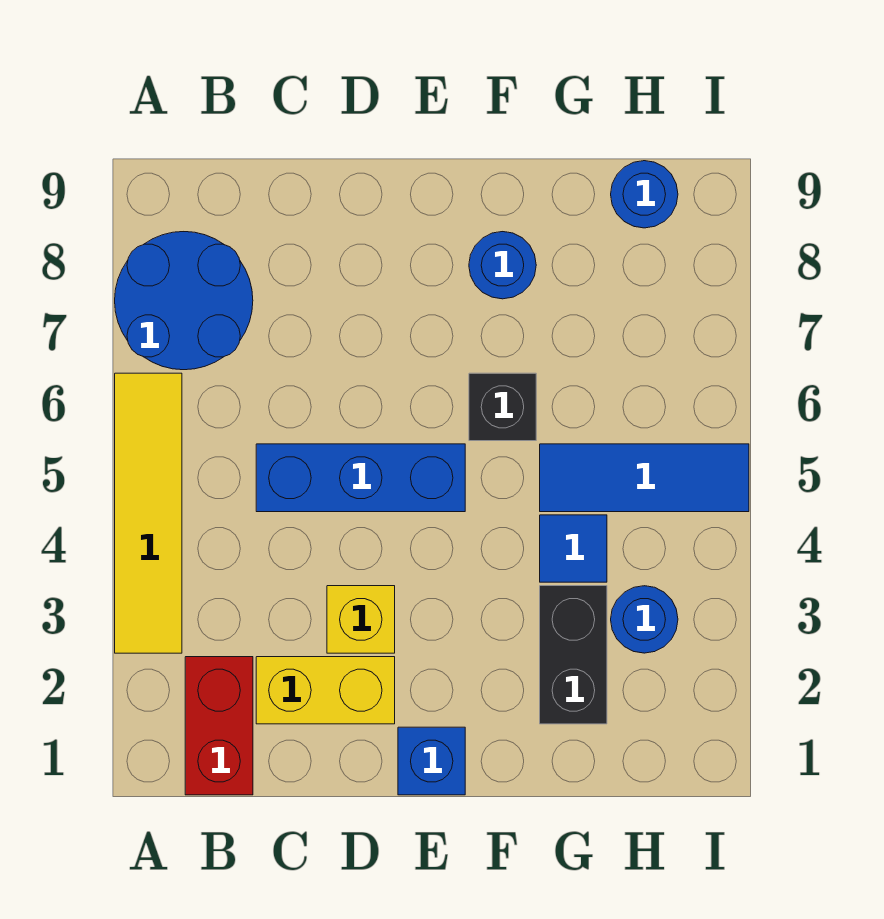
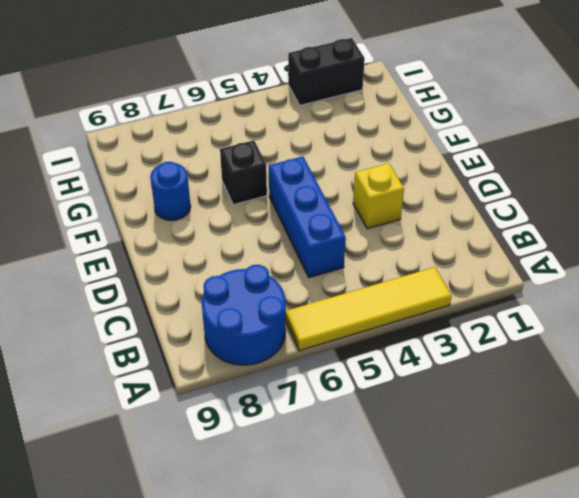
black brick I2:I3 level 1 -> black brick G2:G3 level 1
none -> red brick B1:B2 level 1
none -> yellow brick C2:D2 level 1
none -> blue brick E1 level 1

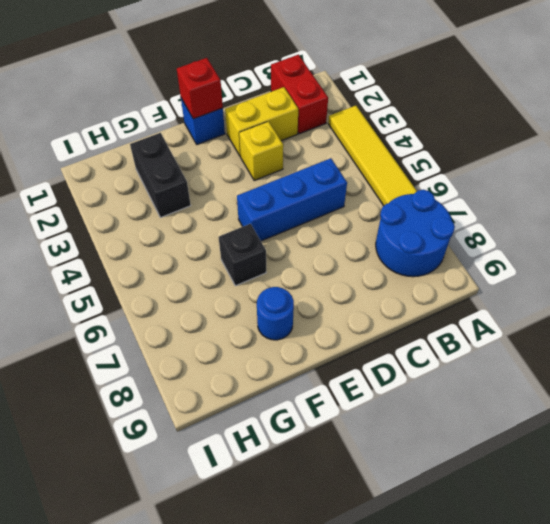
red brick E1 level 2 -> none
none -> blue tile G4 level 1
none -> blue tile G5:I5 level 1
none -> blue round brick H3 level 1

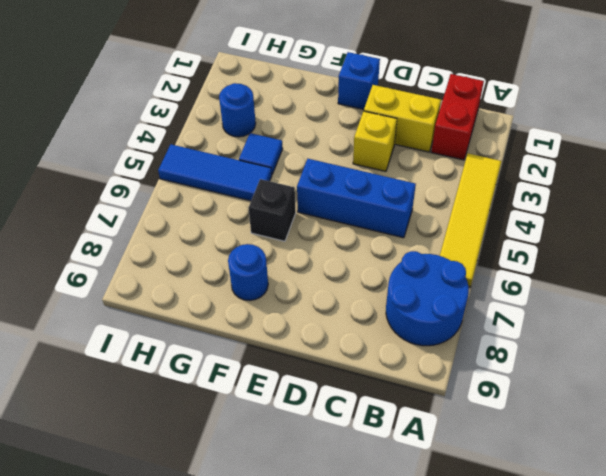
none -> black brick G2:G3 level 1
none -> blue round brick H9 level 1

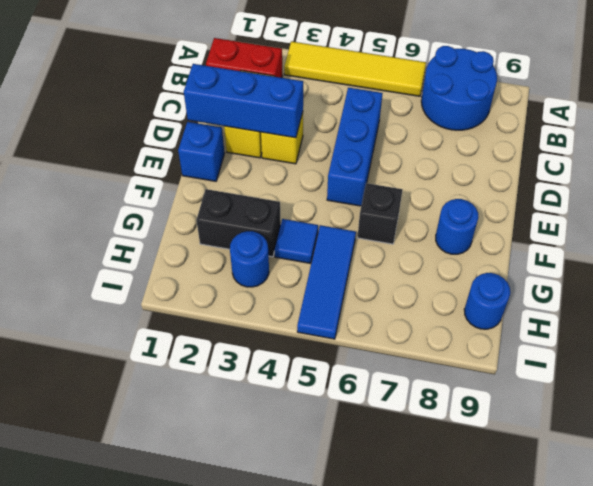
blue brick D1:D3 level 2 -> none

